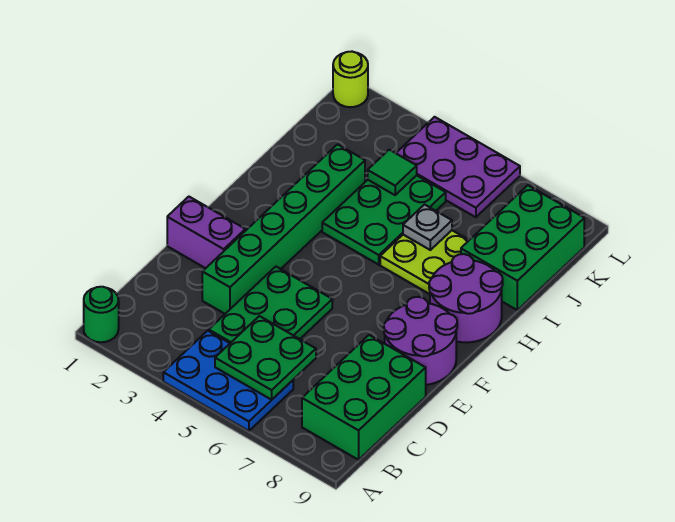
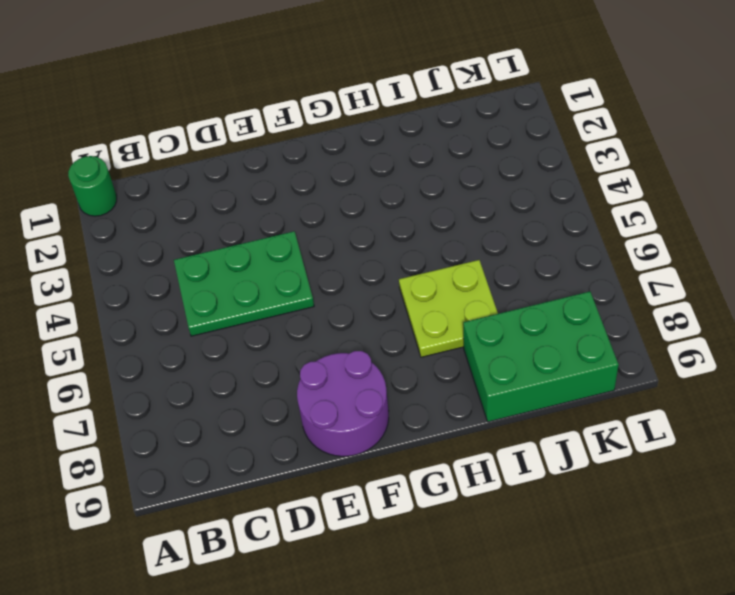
none -> blue plate A4:B6 level 1
none -> green brick B8:D9 level 1
none -> green brick D3:I3 level 1

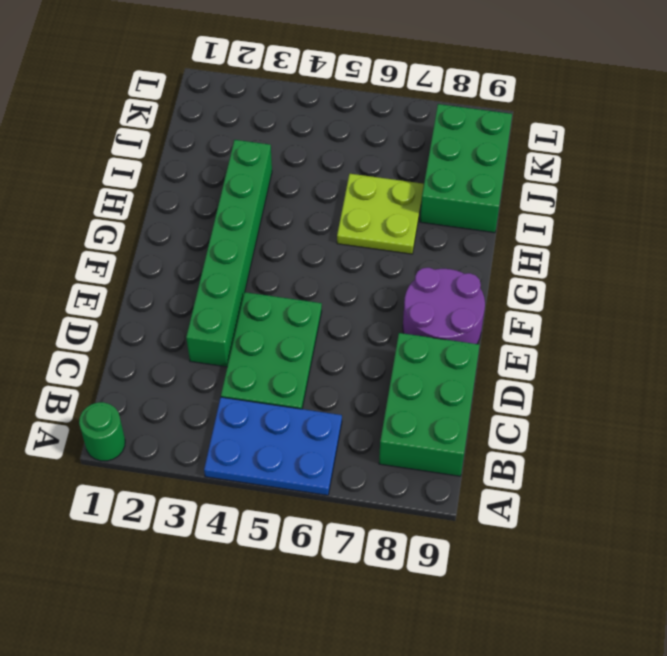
none -> purple brick E1:E2 level 1
none -> purple round brick G8:H9 level 1
none -> green plate H4:J5 level 1

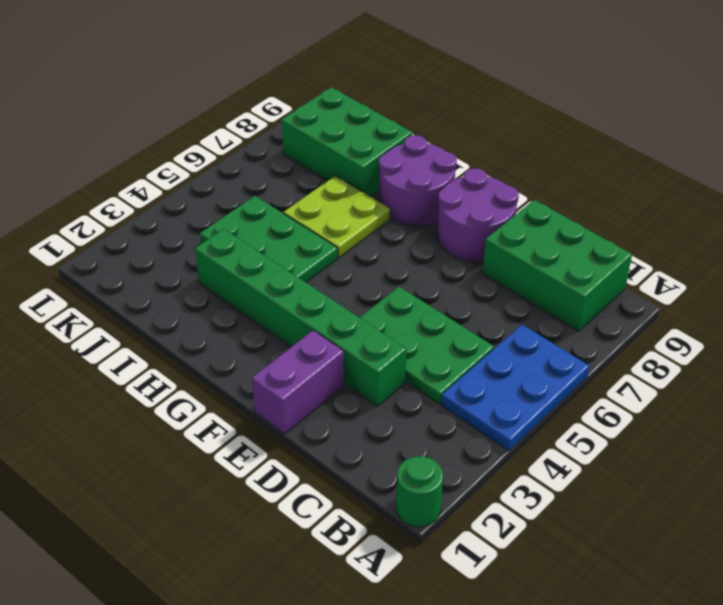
none -> purple plate K4:L6 level 1
none -> lime round brick L1 level 1
none -> green plate B5:C6 level 2

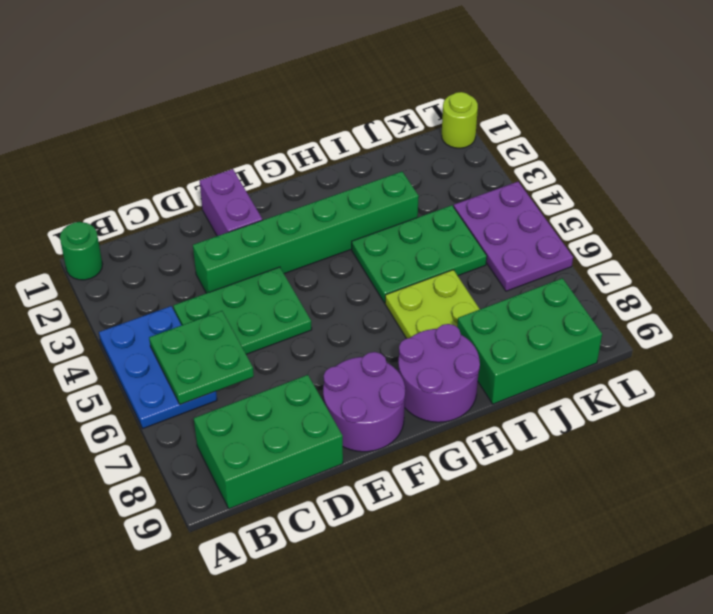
none -> grey plate I6 level 2
none -> green tile J4 level 2

